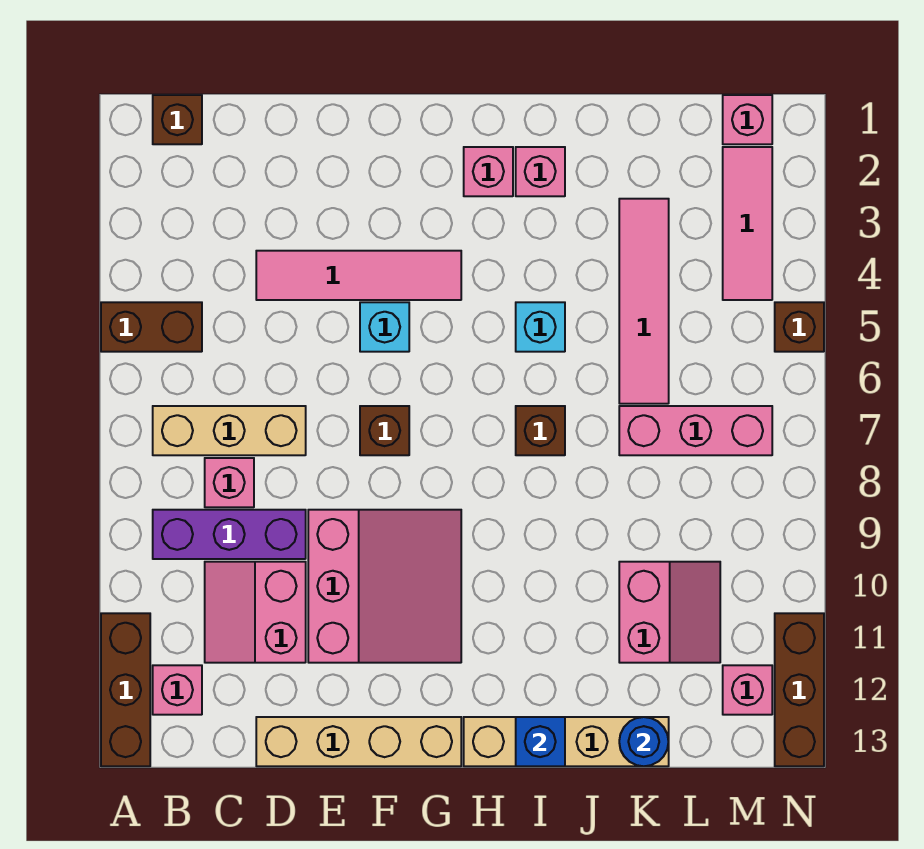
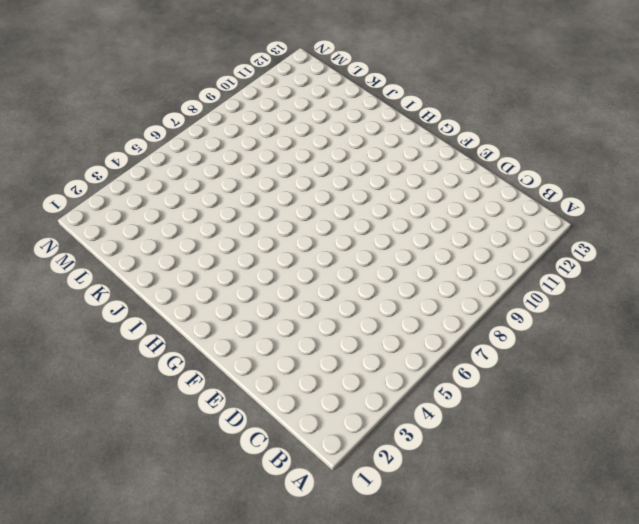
none -> brown brick A5:B5 level 1
none -> brown brick A11:A13 level 1
none -> brown brick B1 level 1

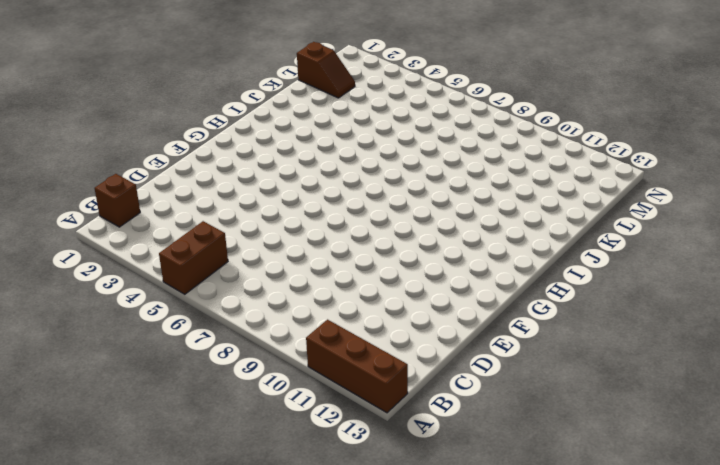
brown slope L1:L2 level 1 top 1 -> none
none -> tan brick B7:D7 level 1
none -> purple brick B9:D9 level 1
none -> pink brick B12 level 1

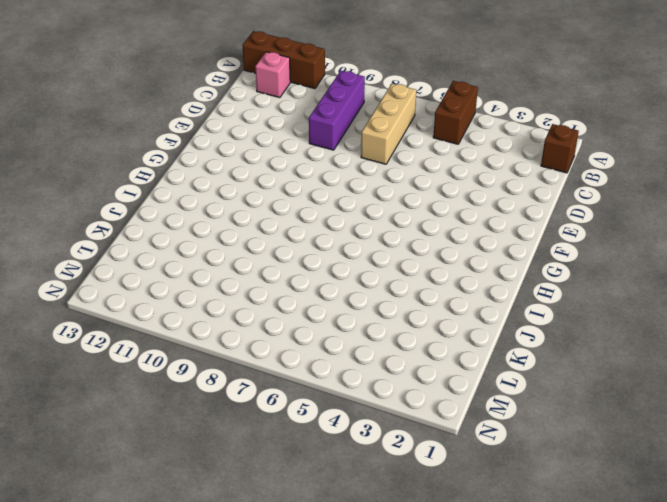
none -> pink brick C8 level 1
none -> pink slope C10:D11 level 1 top D
none -> pink tile D4:G4 level 1

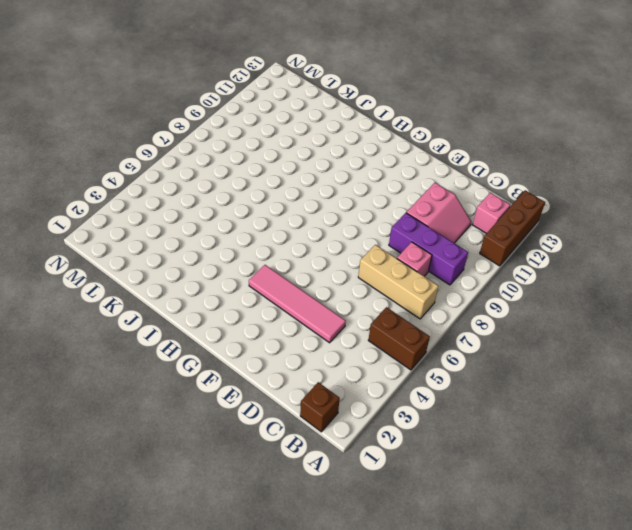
none -> tan brick D13:G13 level 1
none -> pink slope E9:G11 level 1 top E
none -> cyan brick F5 level 1

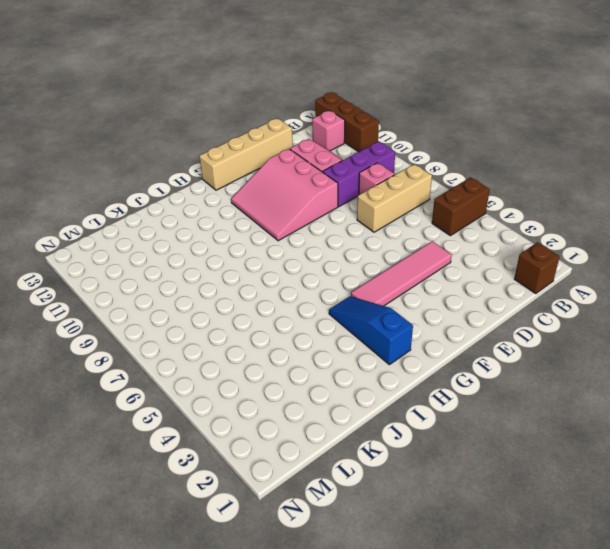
blue slope H2:H4 level 1 top 2 -> pink brick H2 level 1
none -> cyan brick F5 level 1
none -> brown brick F7 level 1
none -> tan brick H13:K13 level 1

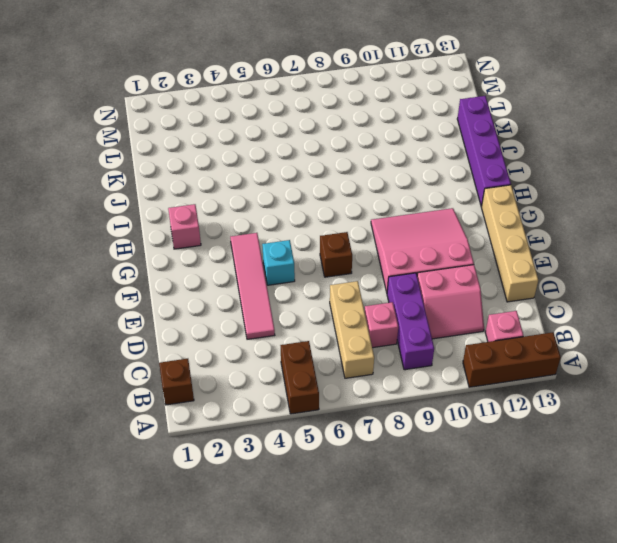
purple brick H13:K13 level 1 -> tan brick H13:K13 level 1
none -> pink brick I2 level 1
none -> cyan brick I5 level 1
none -> brown brick I7 level 1

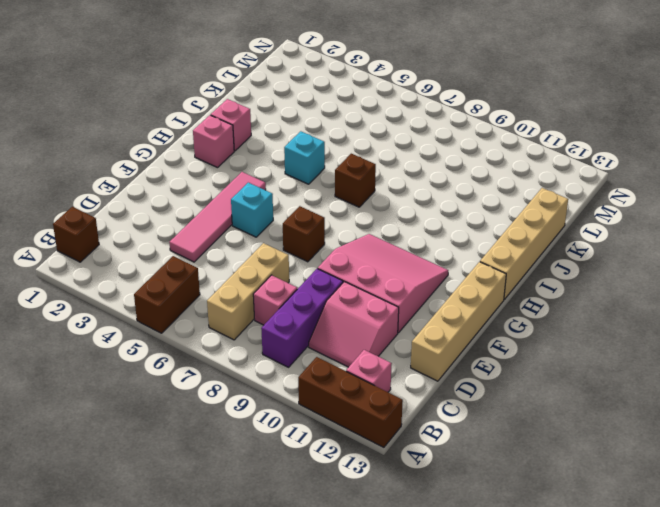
none -> pink tile K3:K6 level 1
none -> pink brick K7:M7 level 1
none -> pink slope K10:L11 level 1 top K

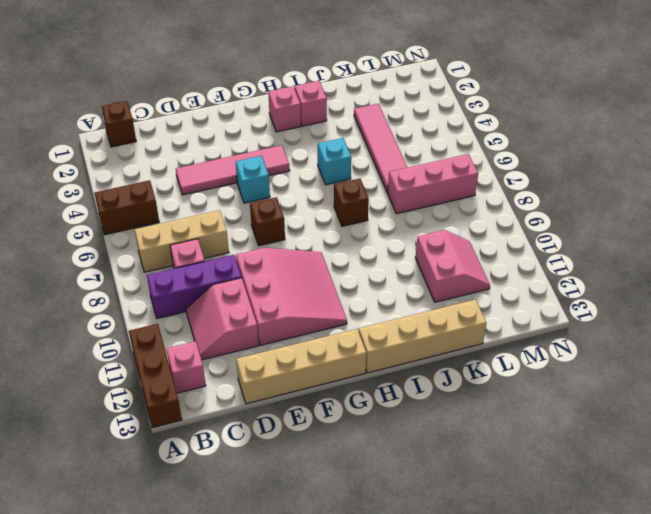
none -> pink brick M1 level 1
none -> pink tile M2:M4 level 1
none -> pink brick M12 level 1

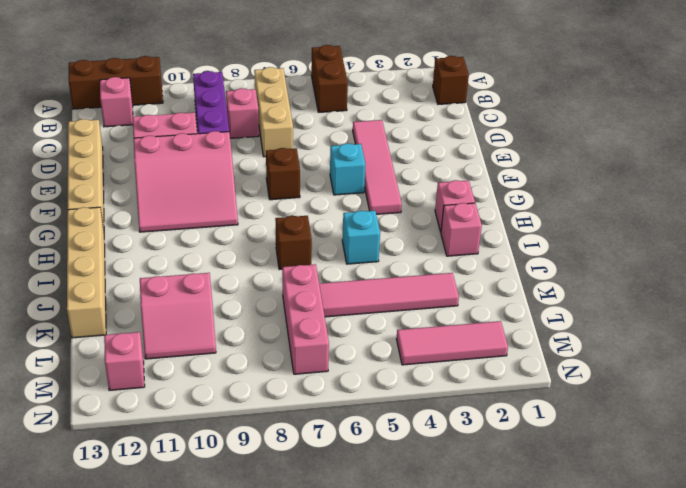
none -> pink brick M1 level 1
none -> brown brick N5 level 1
none -> brown brick N11:N13 level 1

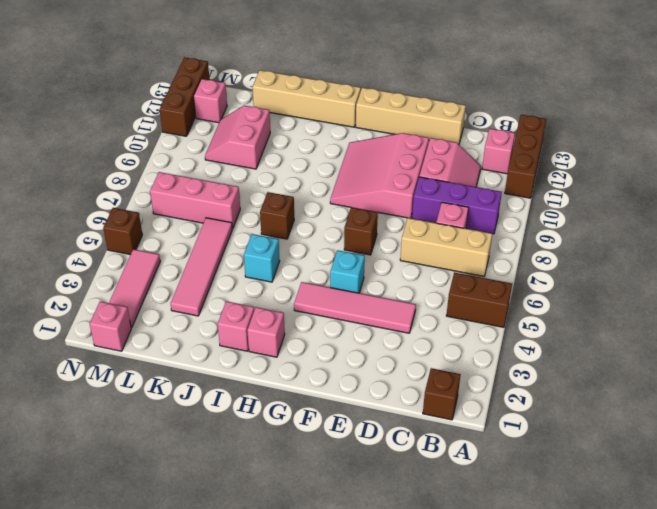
none -> blue brick I13 level 2
none -> blue round brick K13 level 2

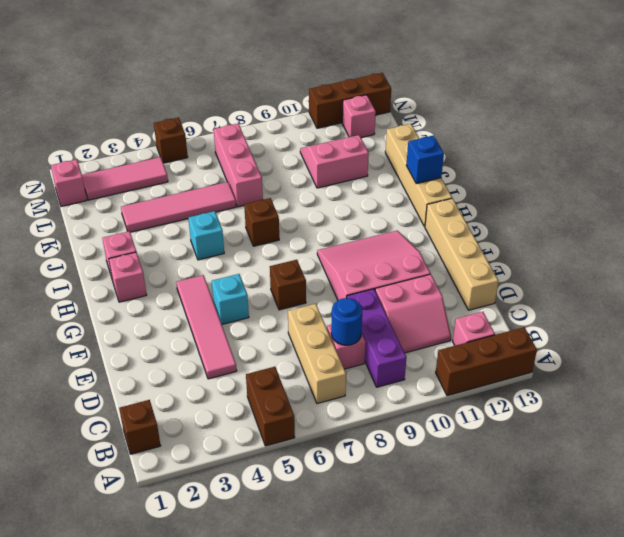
blue round brick C8 level 2 -> blue round brick K13 level 2

